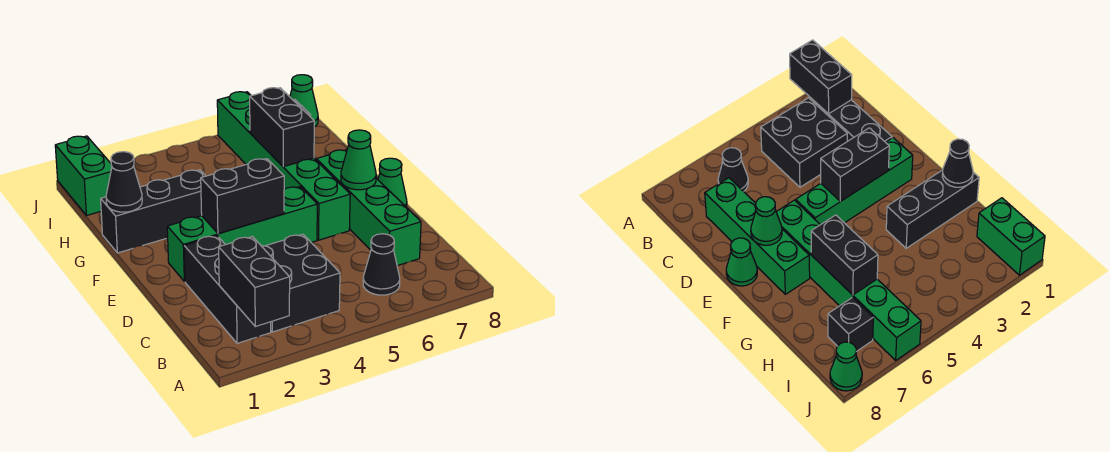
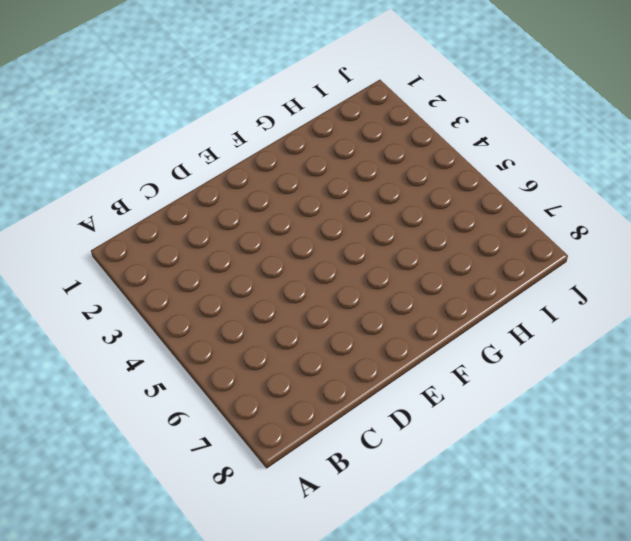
none -> black brick B2:D2 level 1
none -> black brick B3:C4 level 1
none -> black cone B6 level 1

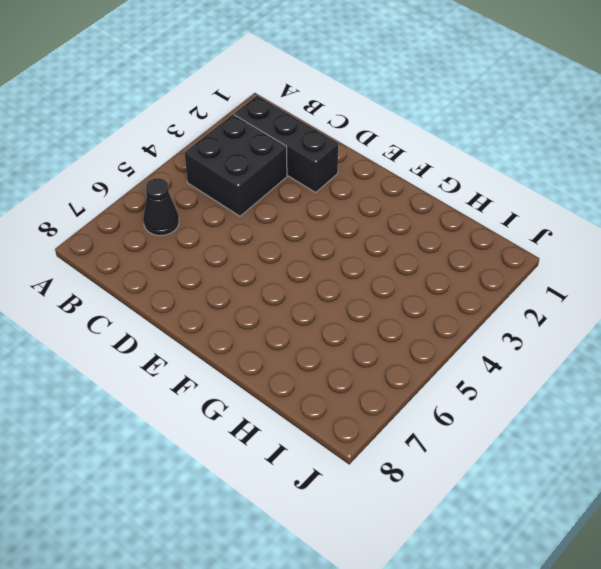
none -> green brick C7:F7 level 1
none -> green brick E2:E5 level 1
none -> green brick E6:J6 level 1

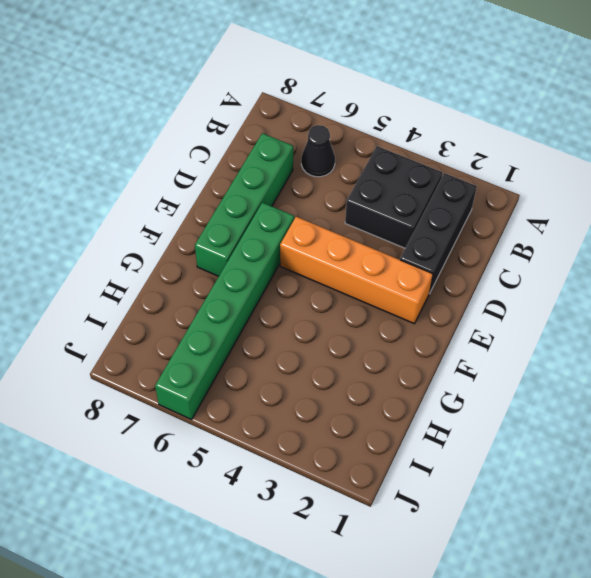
orange brick E2:E5 level 1 -> green brick E2:E5 level 1
none -> green cone E8 level 1
none -> black brick G1:G3 level 1
none -> green brick I1:J1 level 1

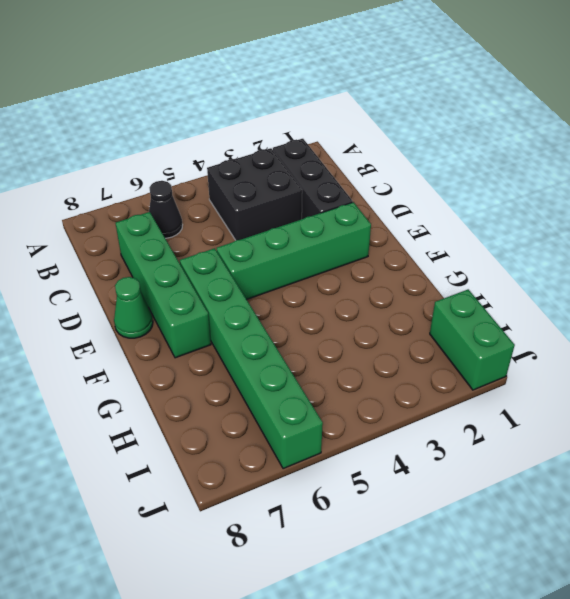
none -> black brick G1:G3 level 1
none -> black brick I7 level 1
none -> green cone J8 level 1

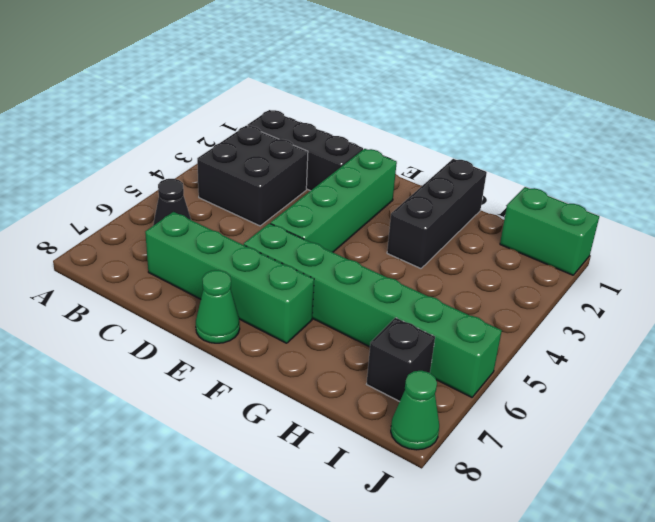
none -> black brick A2:B2 level 2
none -> black brick E3:E4 level 2
none -> green cone E7 level 2

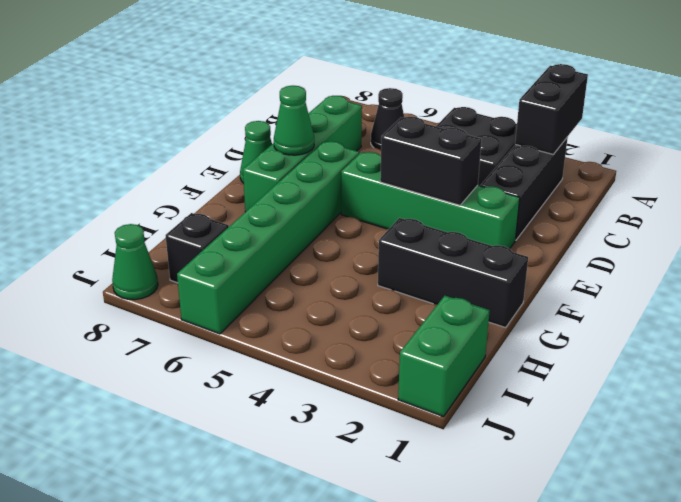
none -> black cone G1 level 2
none -> black brick G6:H6 level 2

